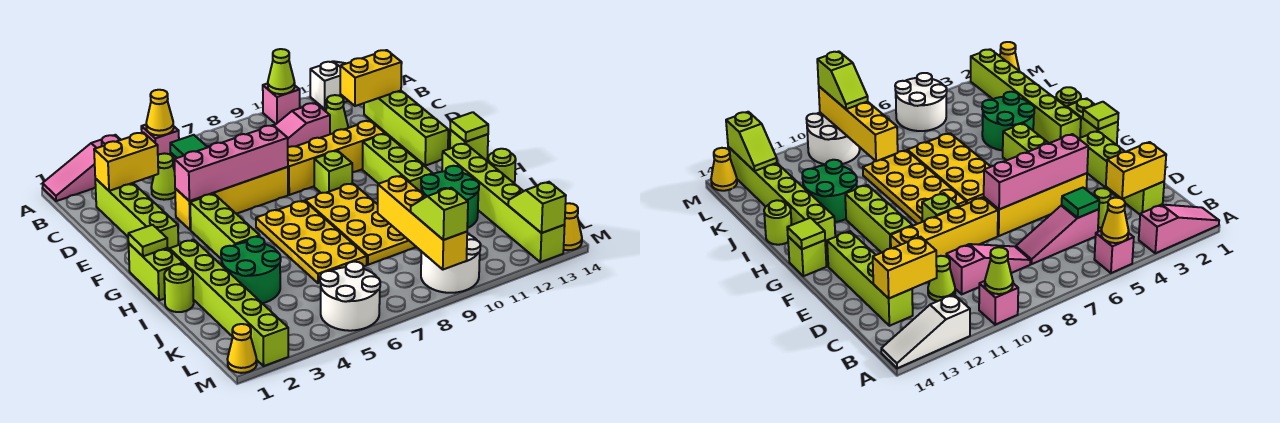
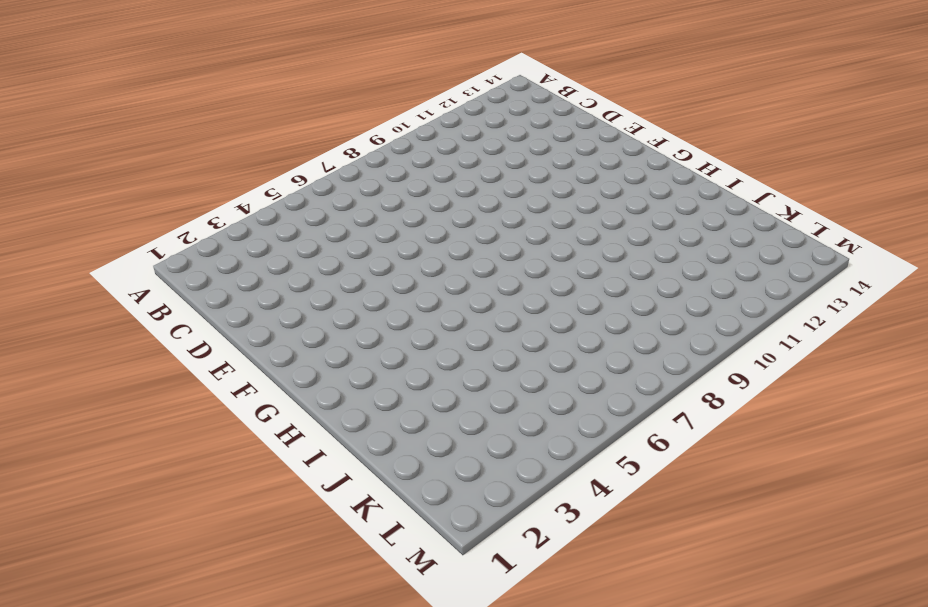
none -> pink slope A1:A3 level 1 top 3
none -> pink brick A5 level 1
none -> pink brick A10 level 1
none -> white slope A12:A14 level 1 top 12

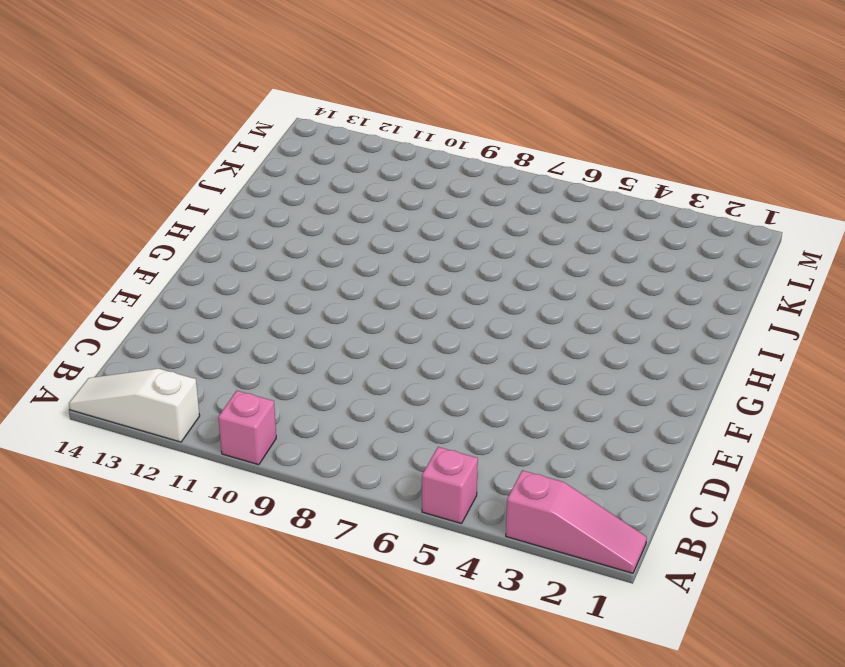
none -> lime brick C2:F2 level 1
none -> lime cone C4 level 1
none -> pink slope C5:C7 level 1 top 5
none -> pink slope C8:C10 level 1 top 10

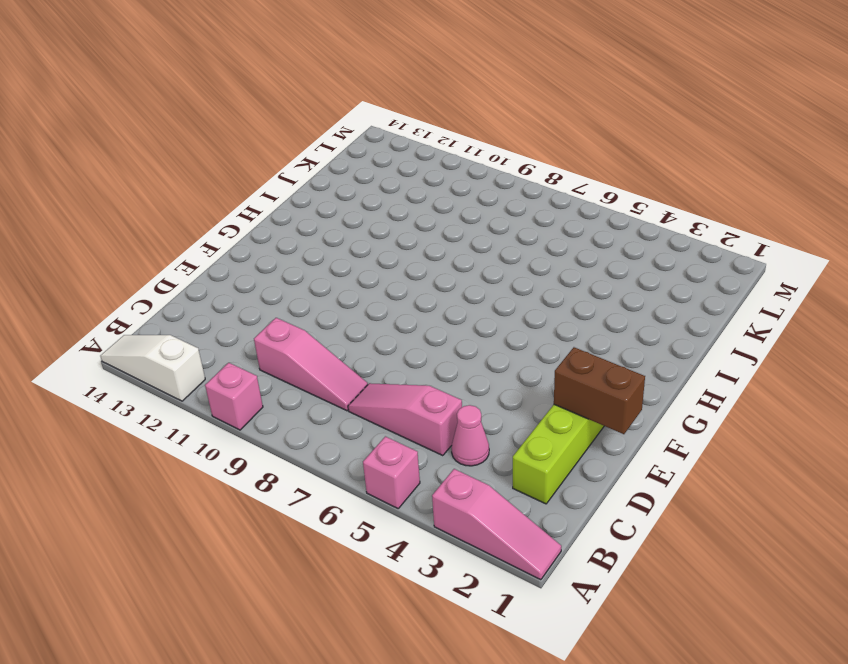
pink cone C4 level 1 -> lime cone C4 level 1
brown brick E1:E2 level 2 -> none
none -> lime cone C11 level 1
none -> lime brick C13:F13 level 1
none -> yellow brick E4:E7 level 1
none -> yellow brick E8:E11 level 1

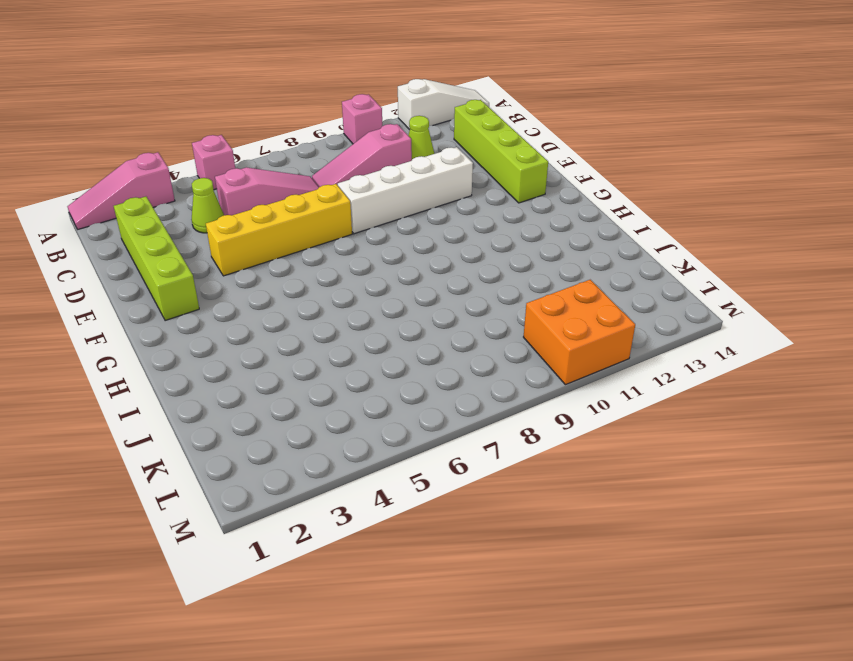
white brick E8:E11 level 1 -> yellow brick E8:E11 level 1
orange brick L10:M11 level 1 -> white round brick L9:M10 level 1
none -> lime brick F4:H4 level 1
none -> lime brick F9 level 1
none -> lime brick F11:H11 level 1
none -> lime brick G1:H1 level 1

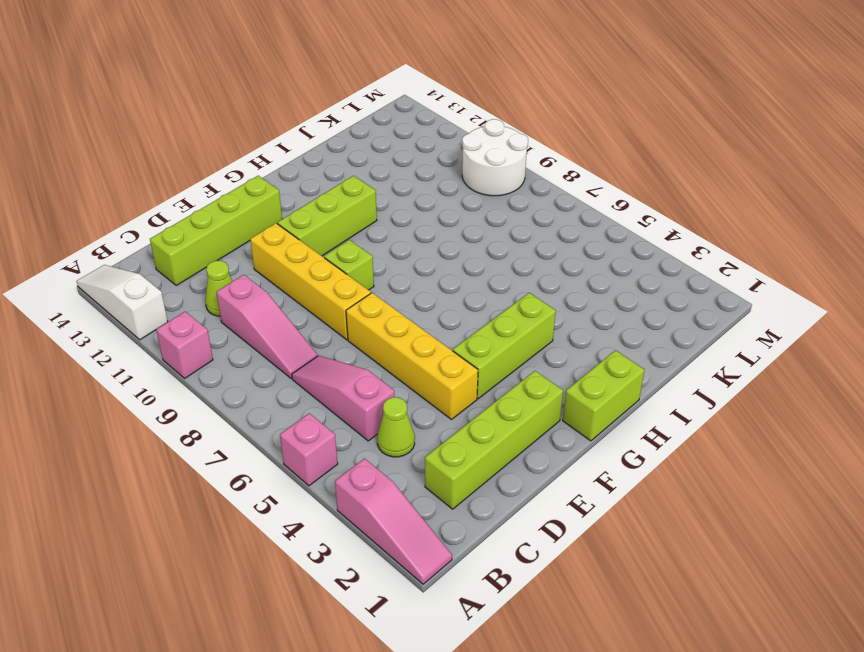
none -> yellow plate G6:J7 level 1
none -> yellow plate G8:J9 level 1
none -> lime brick G14 level 1
none -> lime brick H2:M2 level 1

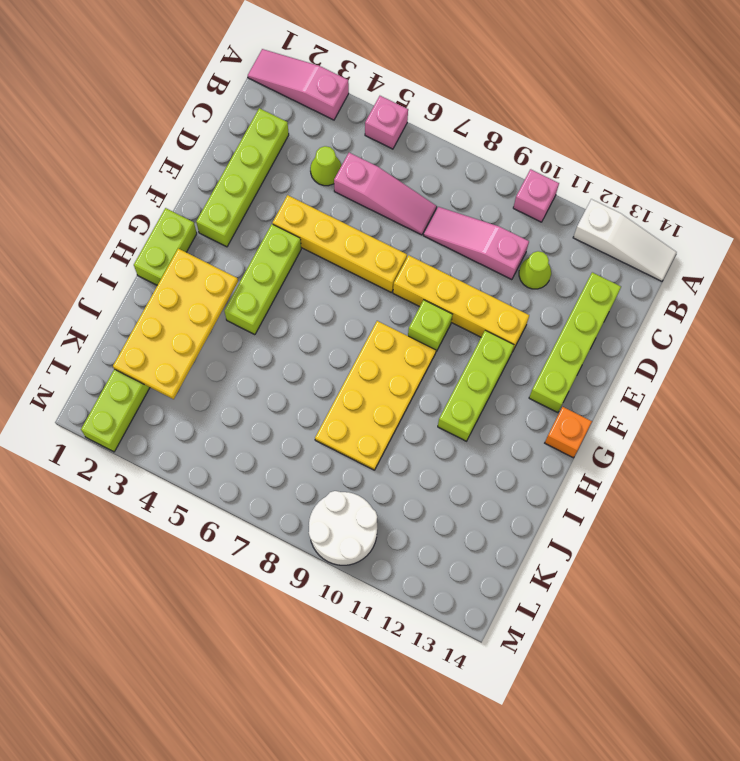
orange brick G14 level 1 -> lime brick G14 level 1
yellow plate H2:K3 level 2 -> yellow plate G6:J7 level 1
none -> lime brick H13:M13 level 1
none -> lime round brick I1 level 1
none -> green round brick I3:J4 level 1
none -> green round brick I11:J12 level 1

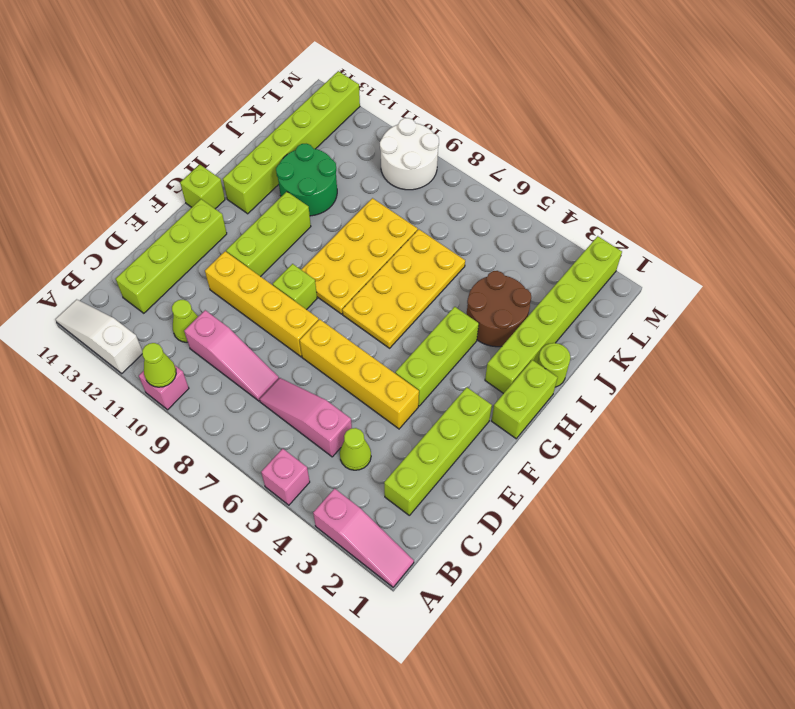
brown round brick I3:J4 level 1 -> green round brick I3:J4 level 1
none -> lime round brick I14 level 1
none -> white round brick L5:M6 level 1
none -> yellow cone M1 level 1
none -> yellow cone M14 level 1

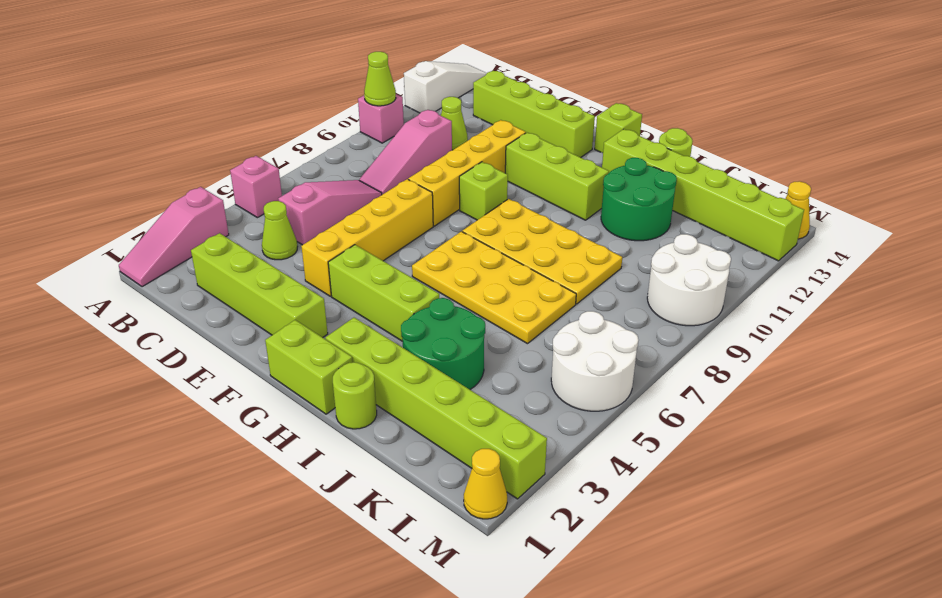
none -> yellow cone A5 level 2
none -> yellow brick C2:C3 level 2
none -> green tile C5 level 2
none -> yellow brick C12:C13 level 2

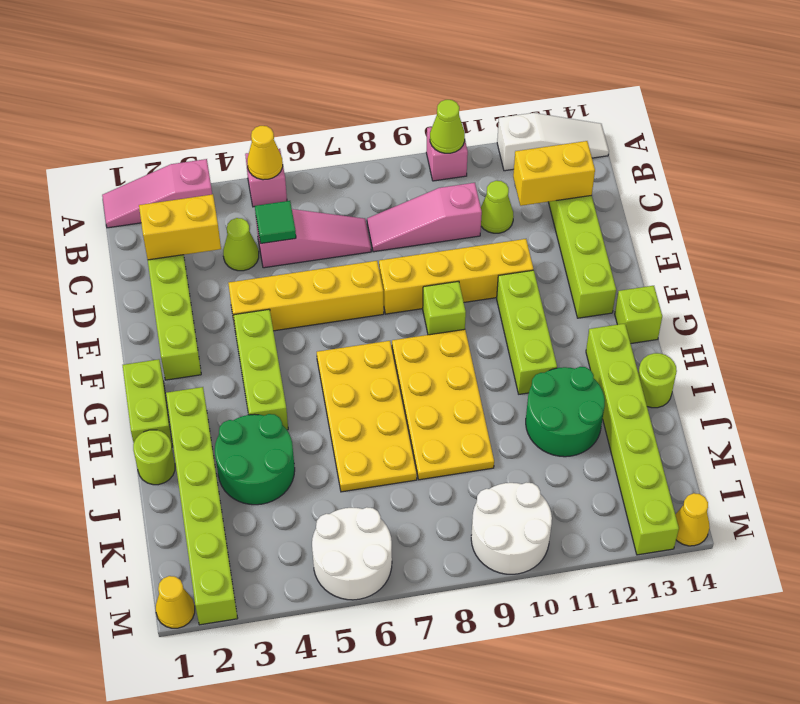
none -> pink brick E4:E7 level 2
none -> lime tile G1 level 2
none -> lime tile G14 level 2
none -> yellow brick J9:M9 level 2

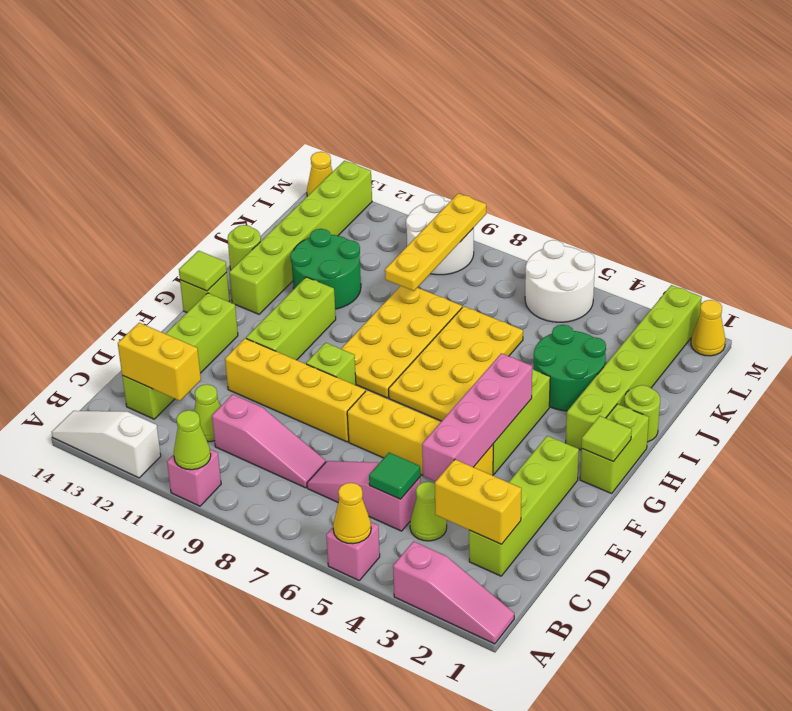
pink brick D4:G4 level 2 -> pink brick E4:E7 level 2
yellow plate J9:M9 level 2 -> yellow brick J9:M9 level 2
none -> lime slope L13:M13 level 2 top M
none -> lime slope L9:M9 level 3 top M

